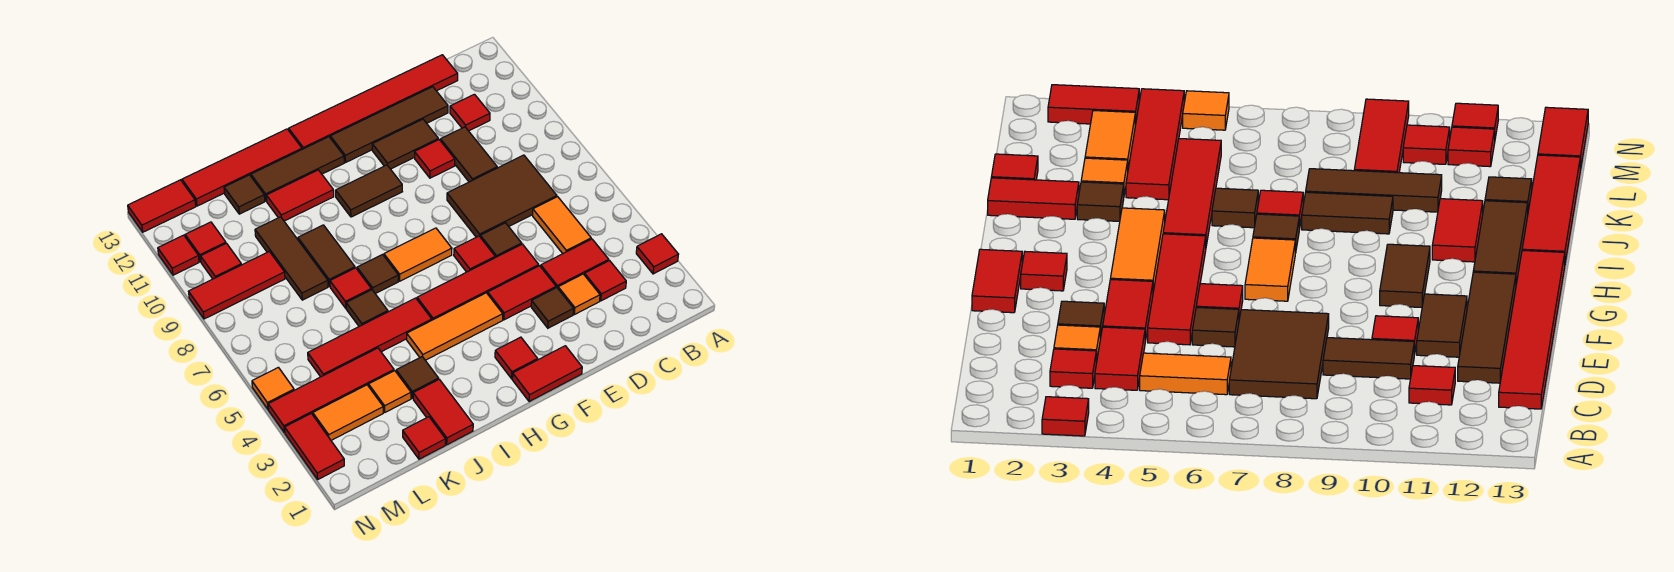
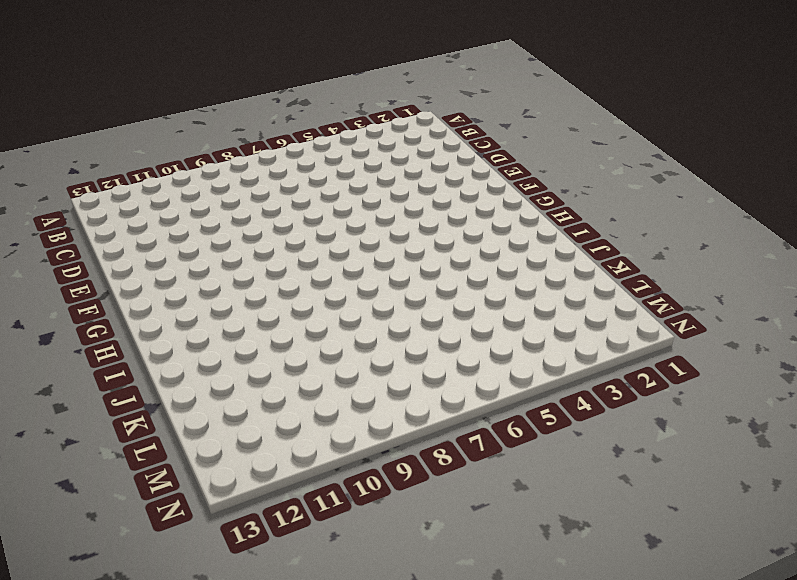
none -> red tile A3 level 1
none -> red tile C3 level 1
none -> red tile C4:D4 level 1
none -> orange tile C5:C6 level 1

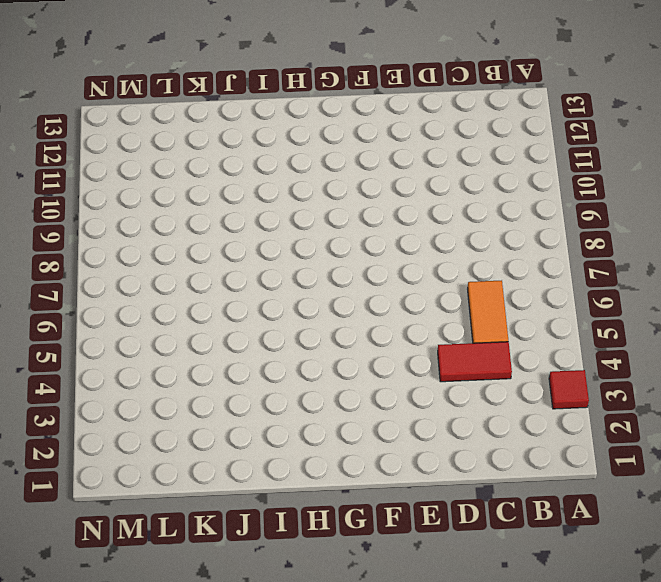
none -> red tile C3 level 1
none -> brown tile C7:E8 level 1
none -> red tile C11 level 1
none -> red tile C13:H13 level 1

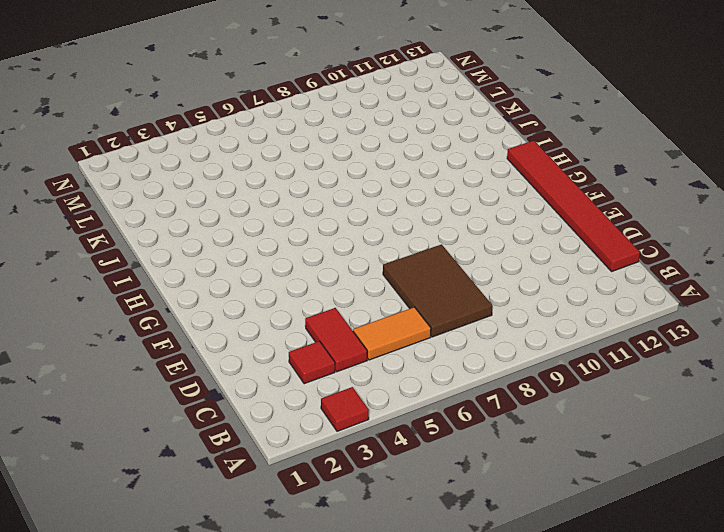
none -> red tile C11 level 1
none -> orange tile D3 level 1
none -> brown tile D9:D10 level 1
none -> brown tile D12:G12 level 1

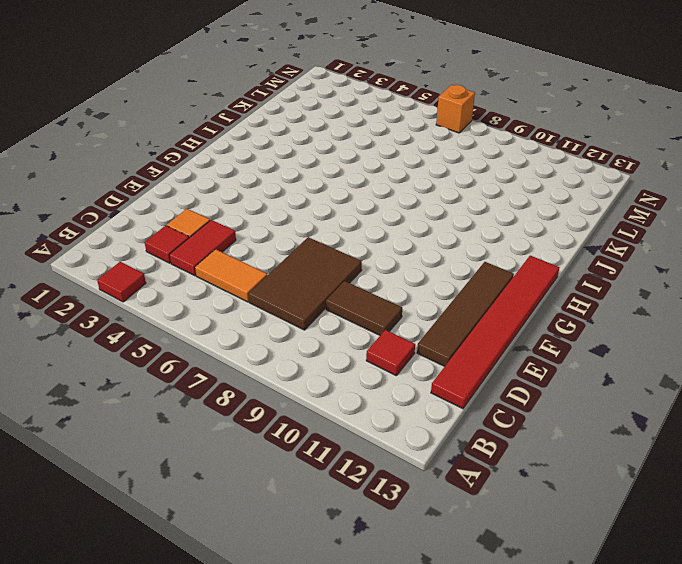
orange brick N7 level 1 -> none
none -> brown tile E3 level 1
none -> red tile E4:F4 level 1
none -> red tile E5:H5 level 1
none -> brown tile E6 level 1

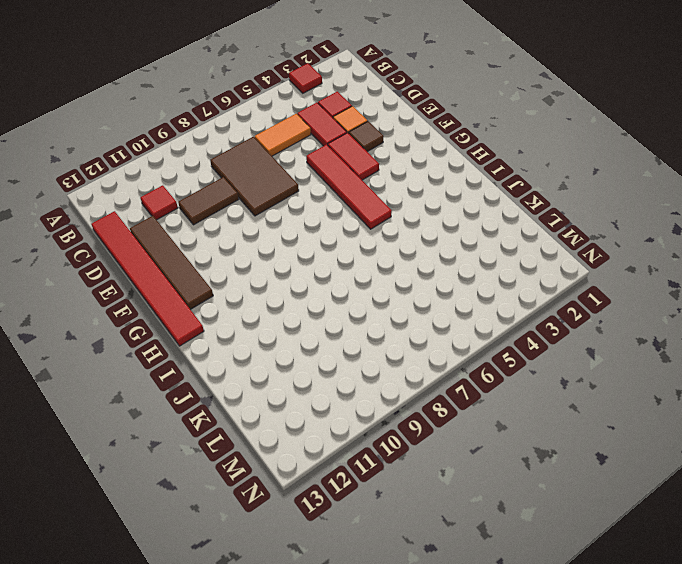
none -> brown tile E6 level 1
none -> red tile E10 level 1
none -> brown tile E11:F11 level 1
none -> red tile F1:G1 level 1

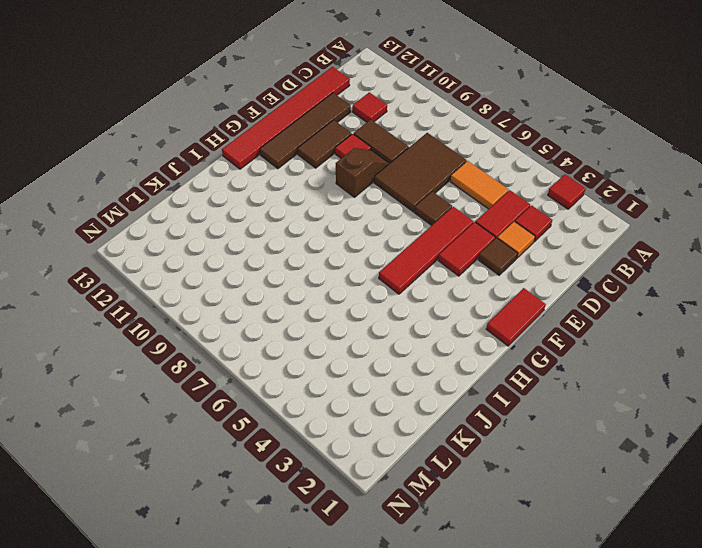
brown slope E9:F9 level 1 top F -> none
none -> red tile F6 level 1
none -> red tile G2 level 1
none -> orange tile G4:I4 level 1
none -> orange tile G7:H7 level 1

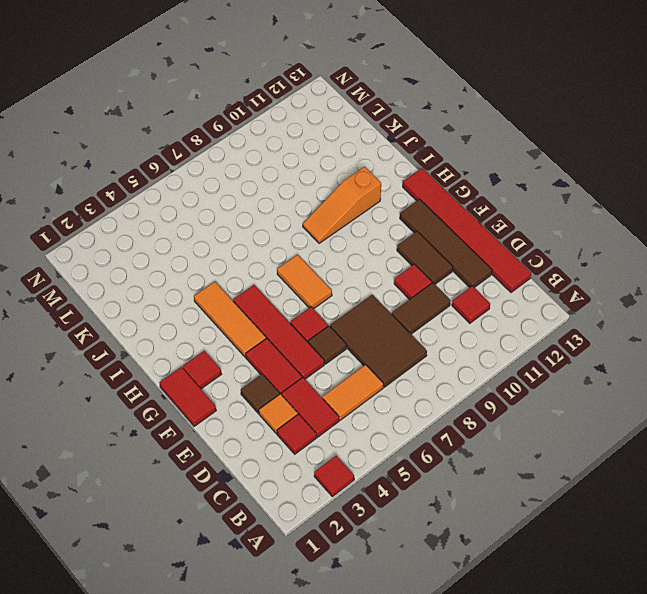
orange slope I9:I11 level 1 top 11 -> red tile I11:J11 level 1
none -> brown tile G10:H10 level 1
none -> brown tile H12:J12 level 1
none -> red tile I5:L5 level 1
none -> brown tile I7 level 1

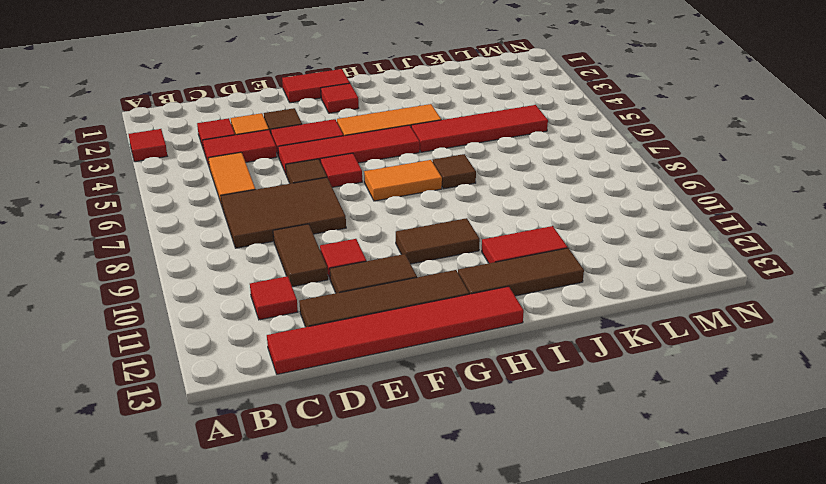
none -> red tile I13:L13 level 1
none -> red tile J1:J2 level 1
none -> brown tile J3 level 1
none -> brown tile J6 level 1

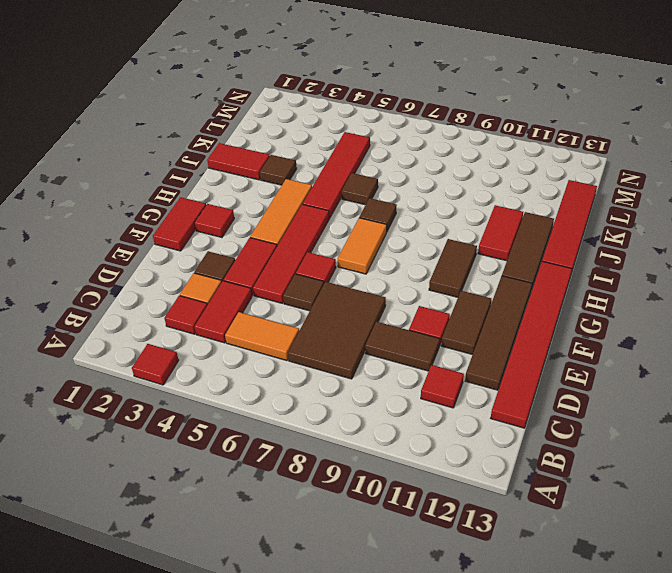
none -> red tile J7 level 1
none -> brown tile J8:J9 level 1
none -> red tile K1 level 1
none -> orange tile K3 level 1

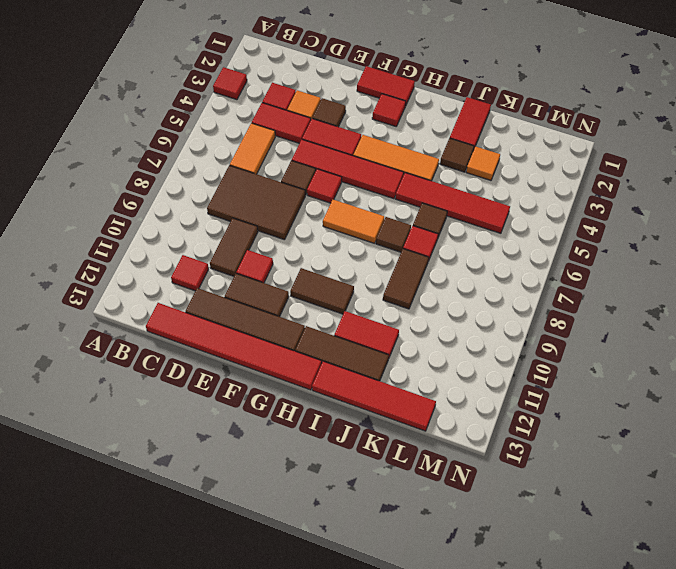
none -> red tile K1 level 1
none -> red tile K4:N4 level 1
none -> brown tile K8:K10 level 1
none -> brown tile K12 level 1

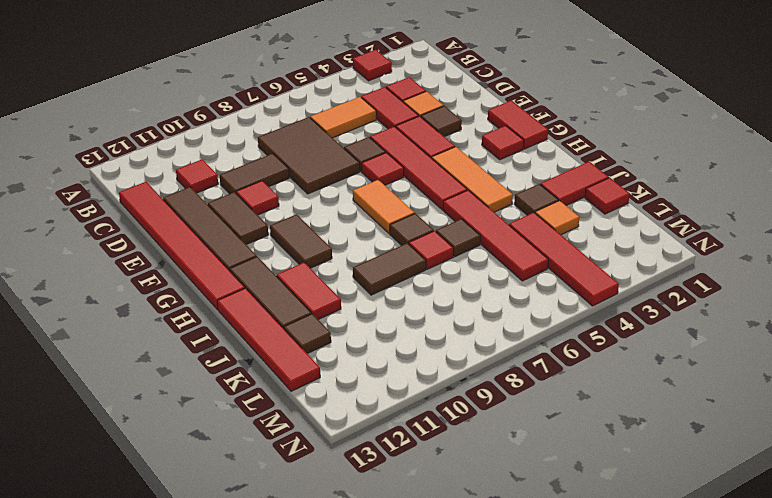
none -> brown tile K8:K10 level 1
none -> orange tile L3:M3 level 1
none -> red tile L9:N9 level 1
none -> red tile M10 level 1

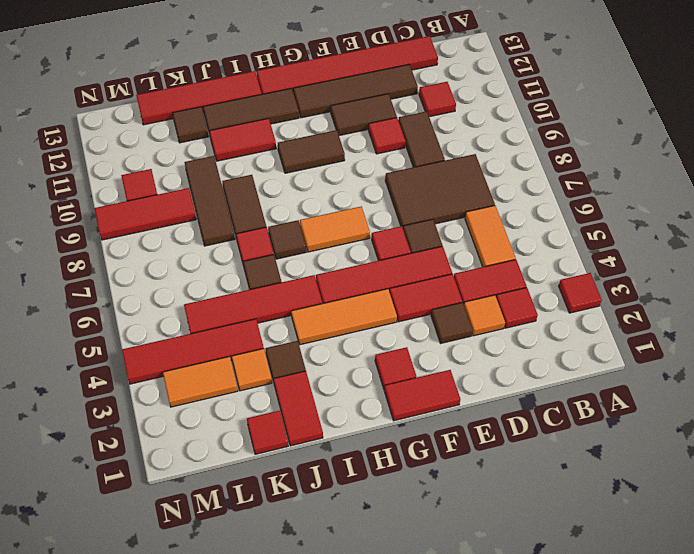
none -> red tile M11 level 1
none -> red tile M13:N13 level 1
none -> red tile N2:N3 level 1
none -> orange tile N5 level 1

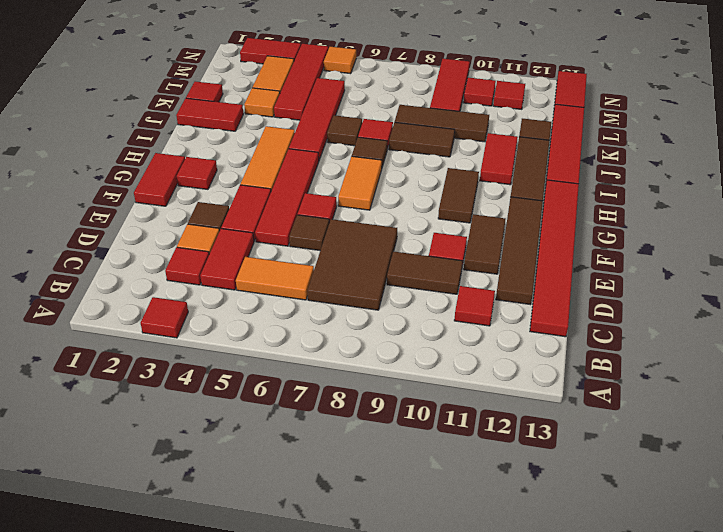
none -> brown tile J3 level 1
none -> red tile N11 level 1

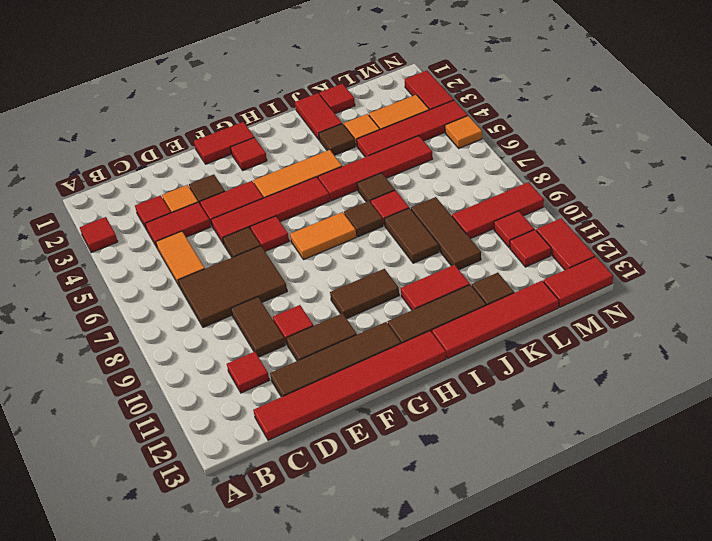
red tile N11:N12 level 1 -> red tile N11 level 1

